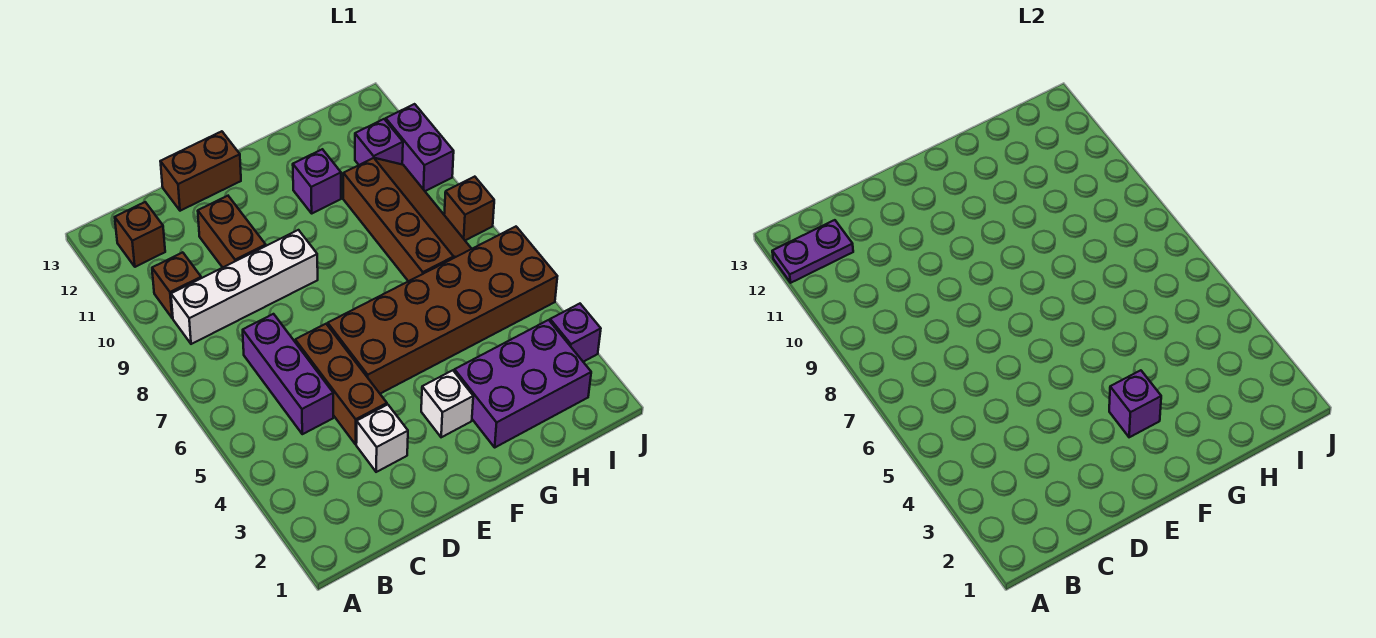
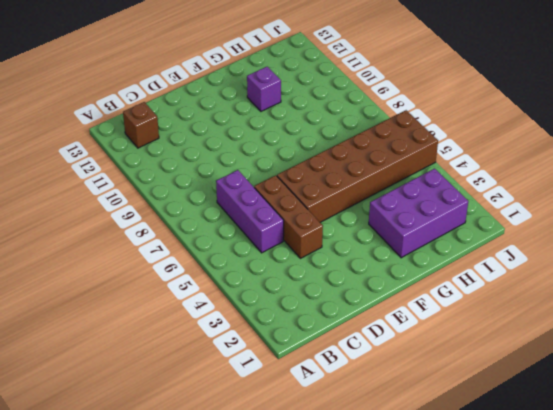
none -> white brick B9:E9 level 1
none -> brown brick B10 level 1
none -> white brick D3 level 1

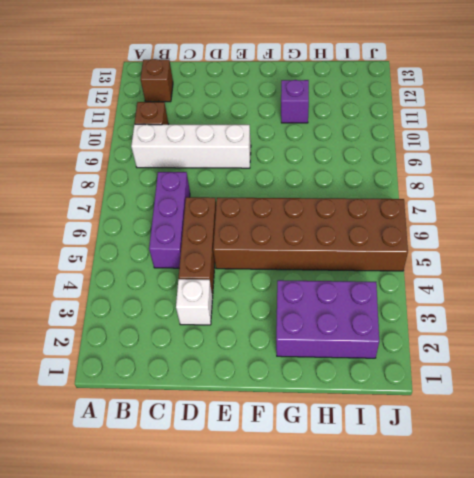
none -> brown brick D10:D11 level 1
none -> brown brick D13:E13 level 1
none -> white brick F3 level 1

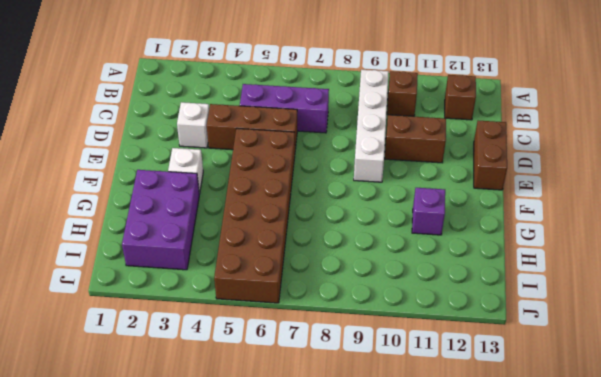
none -> brown slope H7:I10 level 1 top H
none -> purple brick I11 level 1
none -> purple brick J3 level 1

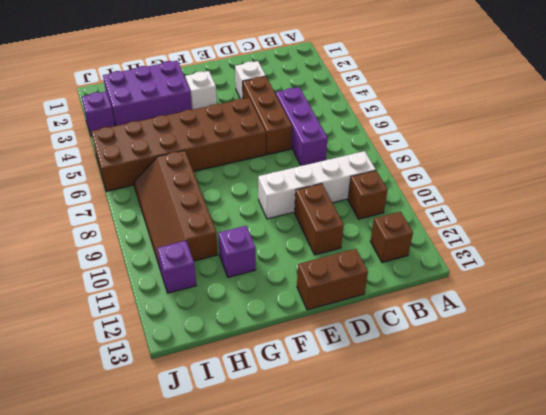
none -> brown brick J8 level 1
none -> purple brick J10:J11 level 1
none -> purple plate A12:B12 level 2

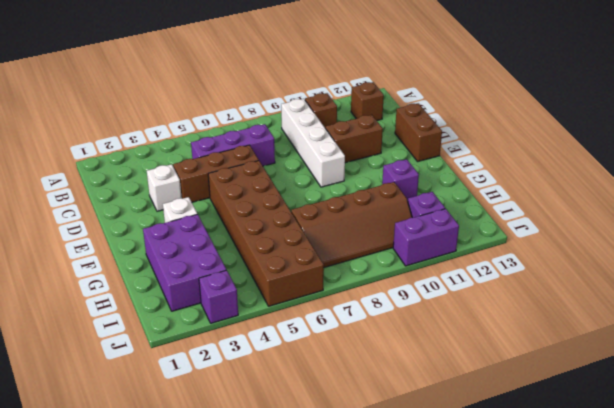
none -> brown brick J8 level 1
none -> purple plate A12:B12 level 2
none -> purple brick F3 level 2

